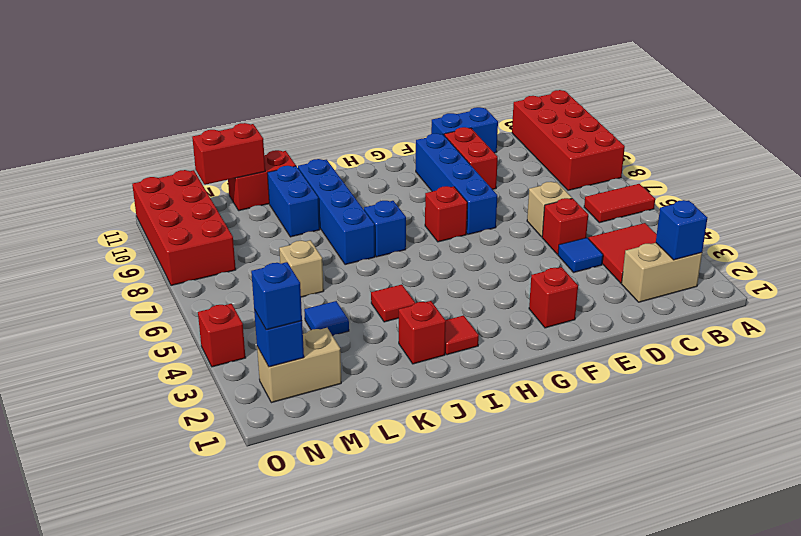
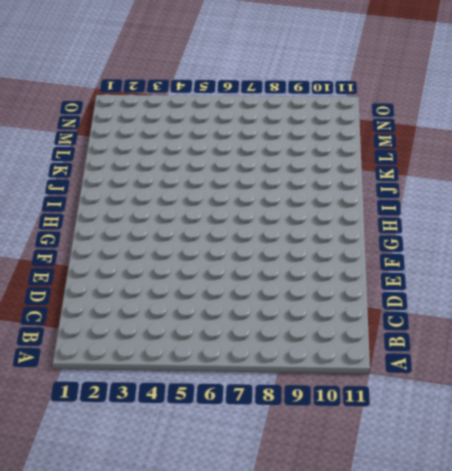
none -> red tile A6:B6 level 1
none -> red brick A8:B11 level 1
none -> tan brick B2:C2 level 1

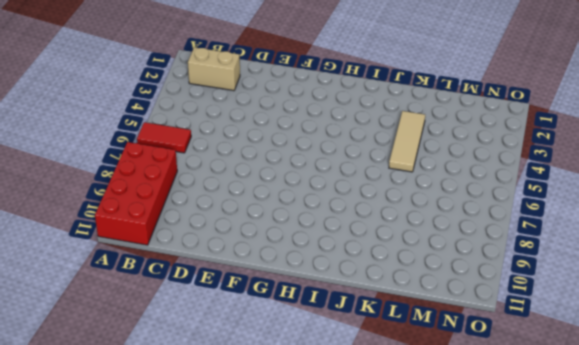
tan tile K3:K5 level 1 -> none
none -> red tile B3:C4 level 1
none -> blue tile D4 level 1
none -> red brick D5 level 1

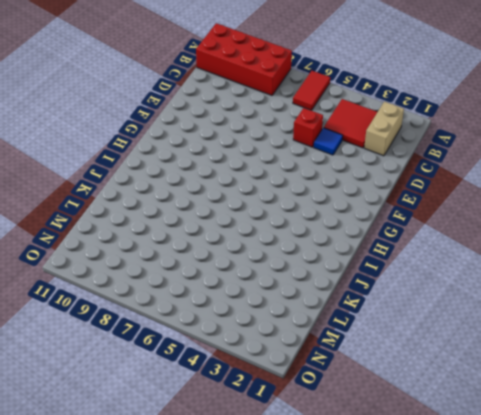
none -> tan brick D6 level 1
none -> blue brick D11:E11 level 1
none -> red brick E9:E10 level 1

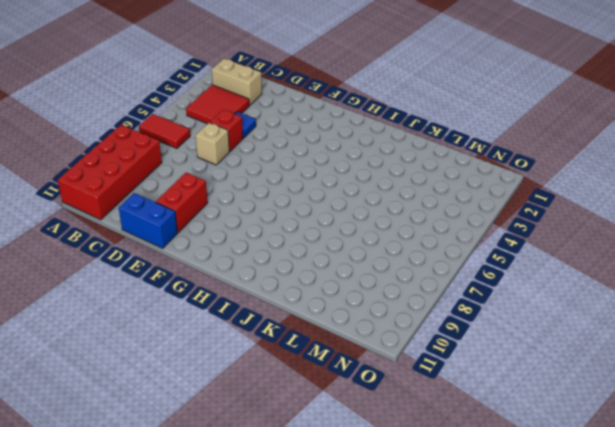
none -> red brick F2 level 1
none -> blue brick F7:F10 level 1
none -> red brick G7 level 1

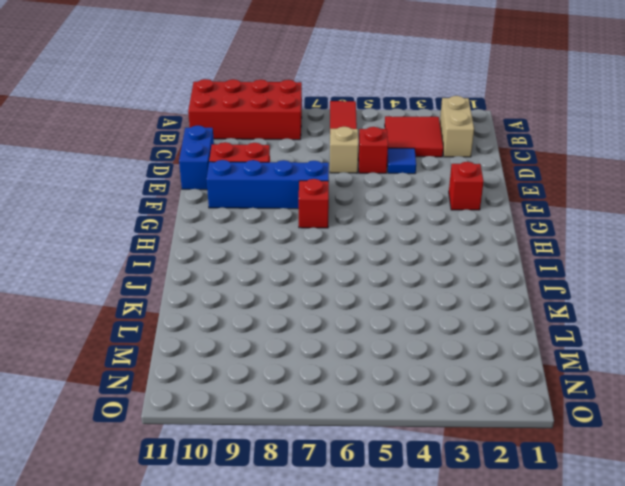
none -> red tile I2 level 1
none -> blue brick I7 level 1
none -> red brick J2 level 1

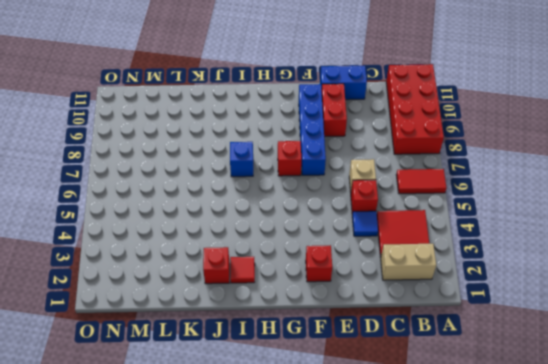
none -> red tile J4 level 1
none -> blue brick J7:J10 level 1
none -> blue brick K9:K10 level 1

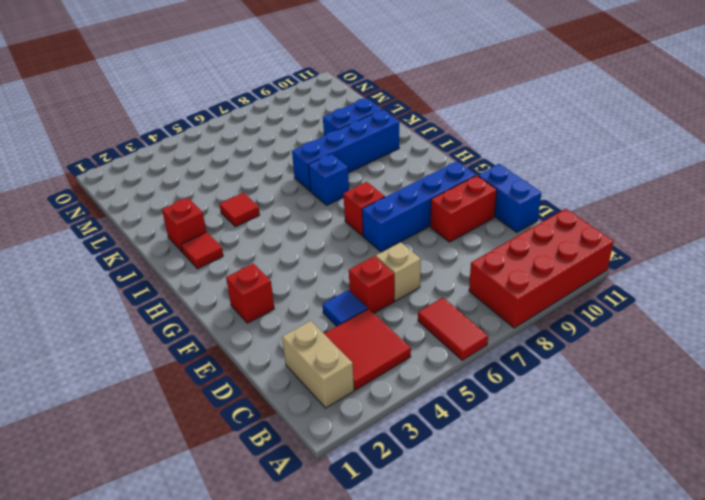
none -> red brick K11:L11 level 1
none -> blue tile L4 level 1
none -> tan brick L6 level 1

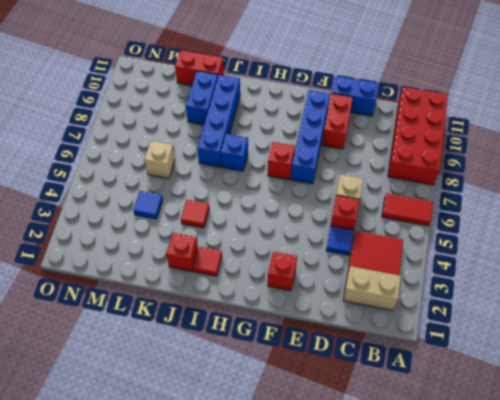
none -> tan brick M2:N2 level 1
none -> red brick N8:O11 level 1
none -> red brick O4 level 1

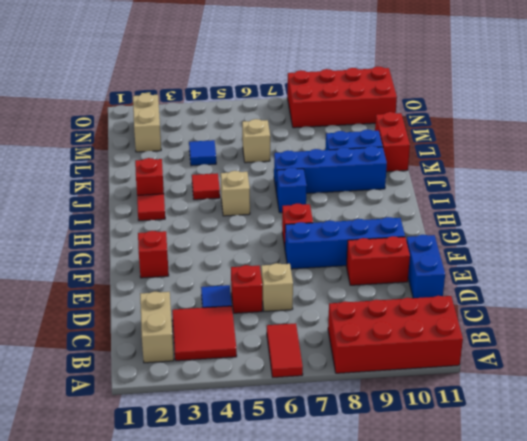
tan brick I5 level 1 -> none
none -> red brick O4 level 1
none -> blue brick B2 level 2
none -> red brick L11:M11 level 2

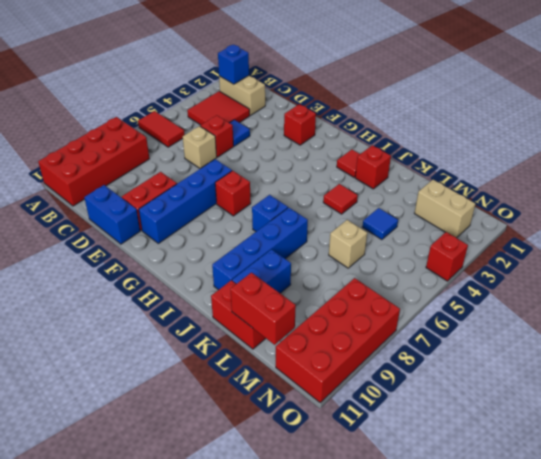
none -> blue brick N2 level 2
none -> blue brick N2 level 3

